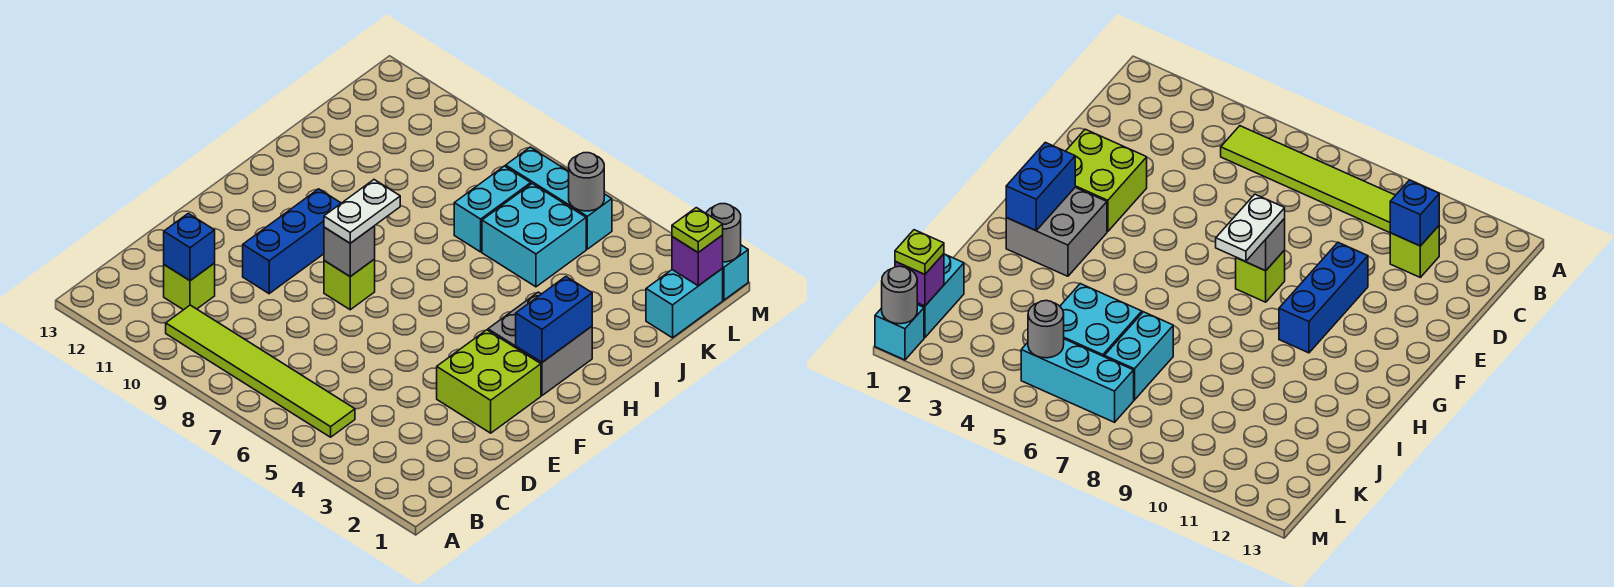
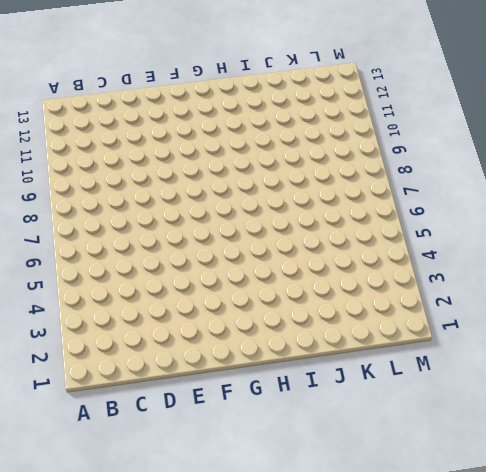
none -> lime tile B5:B10 level 1
none -> lime brick C11 level 1
none -> lime brick E2:F3 level 1

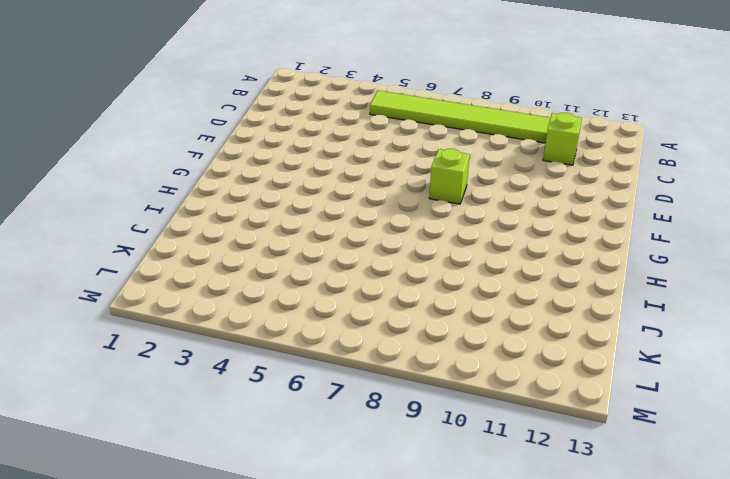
none -> lime brick E2:F3 level 1
none -> blue brick E10:G10 level 1
none -> grey brick G2:H3 level 1

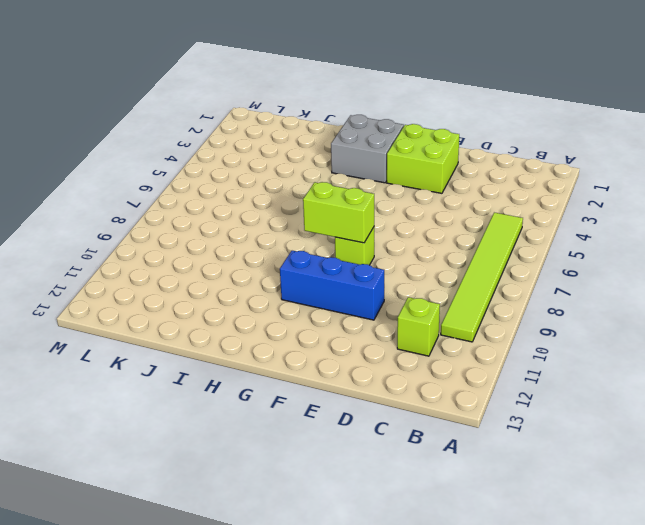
lime brick F8:G8 level 2 -> grey brick F8 level 2
none -> cyan brick J5:K6 level 1
none -> cyan brick J7:K7 level 1
none -> cyan brick K1:L1 level 1

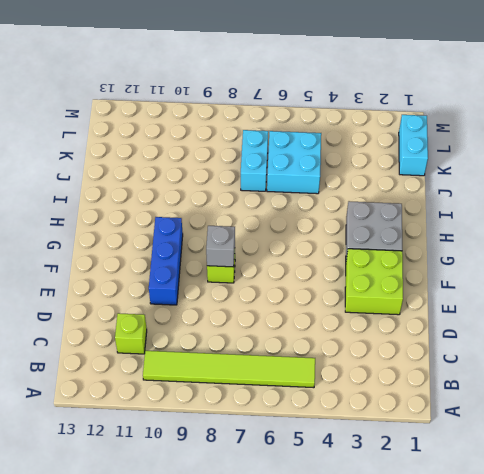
none -> cyan brick L5:L7 level 1
none -> cyan brick M1 level 1
none -> blue brick C11 level 2

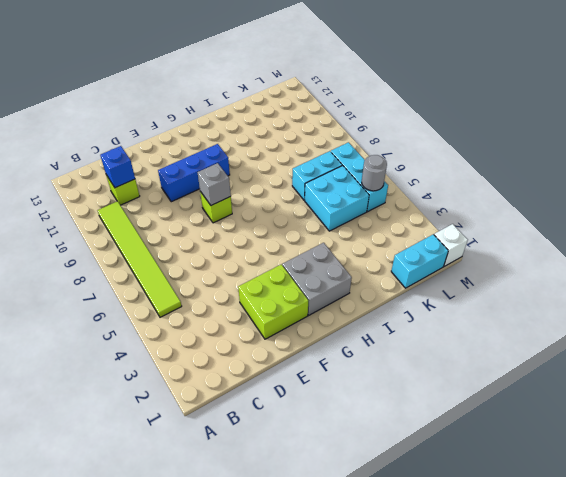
white brick M1 level 1 -> cyan brick M1 level 1
none -> blue brick G2:H2 level 2
none -> purple brick L1 level 2
none -> grey round brick M1 level 2

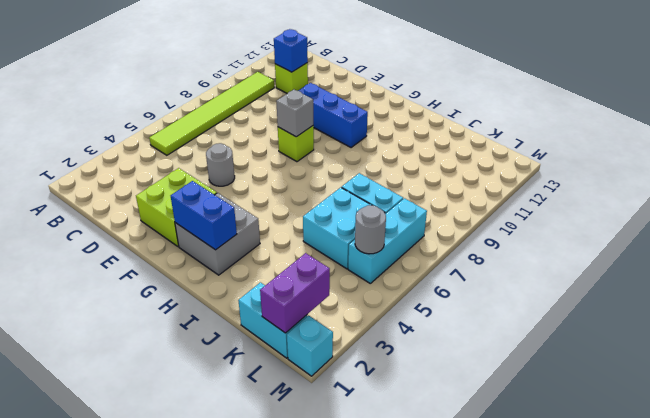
grey round brick E5 level 1 -> grey round brick M1 level 2
purple brick L1:L2 level 2 -> purple brick L1 level 2
none -> white plate F8:G8 level 3
none -> lime plate L1 level 3

